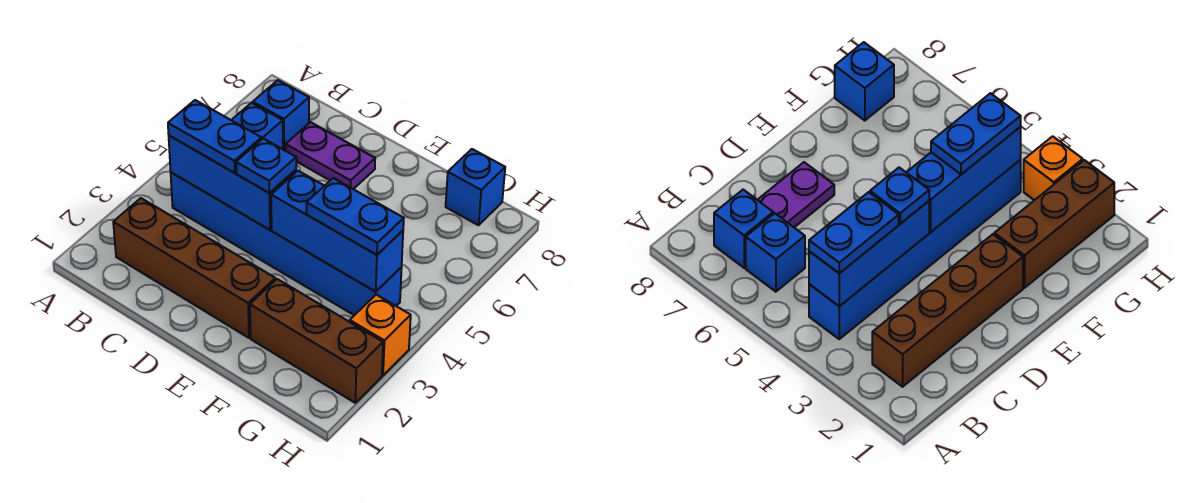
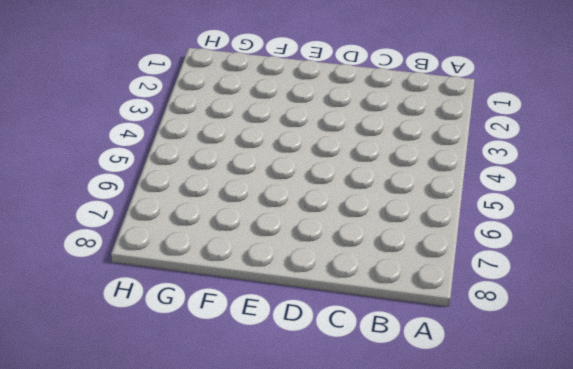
none -> brown brick B2:E2 level 1
none -> blue brick B4:G4 level 1
none -> blue brick B6 level 1

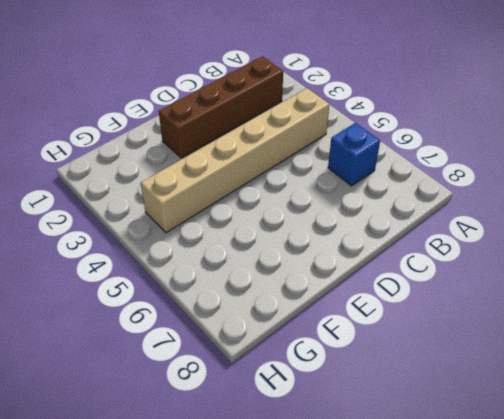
tan brick B4:G4 level 1 -> blue brick B4:G4 level 1
none -> blue brick B7 level 1
none -> purple plate C7:D7 level 1
none -> brown brick F2:H2 level 1

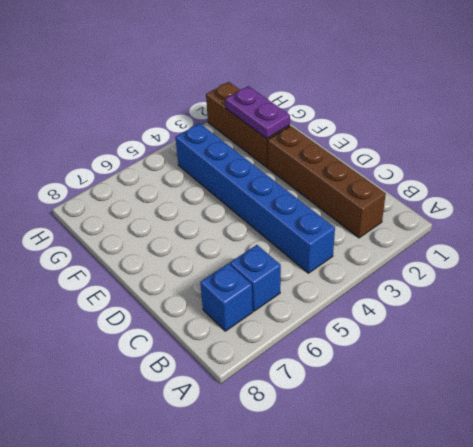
purple plate F2:G2 level 2 -> purple plate C7:D7 level 1
none -> blue brick G8 level 1
none -> orange brick H3 level 1
none -> blue brick B4:D4 level 2

